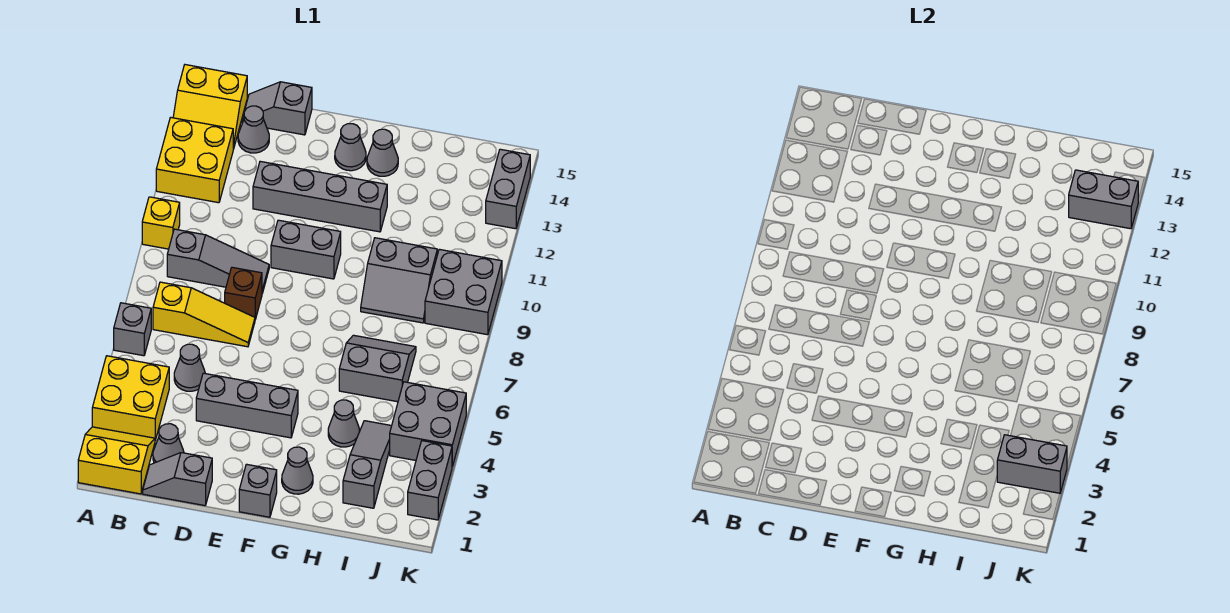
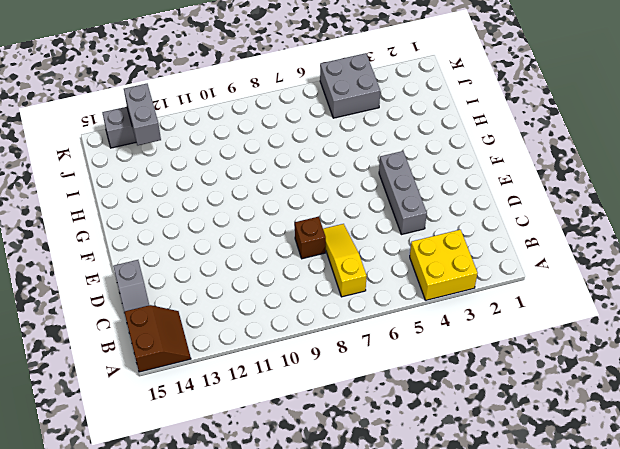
brown slope A14:B15 level 1 top 15 -> yellow slope A14:B15 level 1 top 15
none -> yellow slope A1:B2 level 1 top 1
none -> grey brick A6 level 1
none -> yellow brick A10 level 1
none -> yellow brick A12:B13 level 1

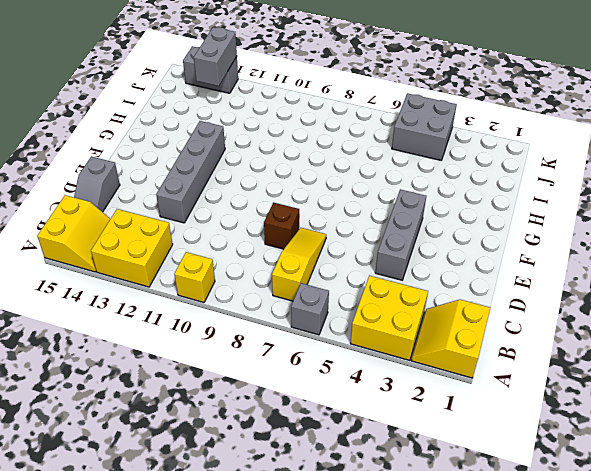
none -> grey slope B9:D9 level 1 top B
none -> grey slope C1:D1 level 1 top D
none -> grey cone C2 level 1
none -> grey cone C5 level 1

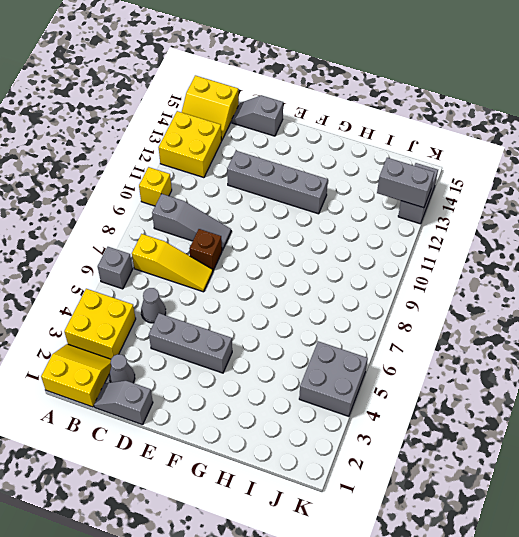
none -> grey cone C14 level 1
none -> grey brick E10:F10 level 1
none -> grey brick F1 level 1
none -> grey cone F14 level 1

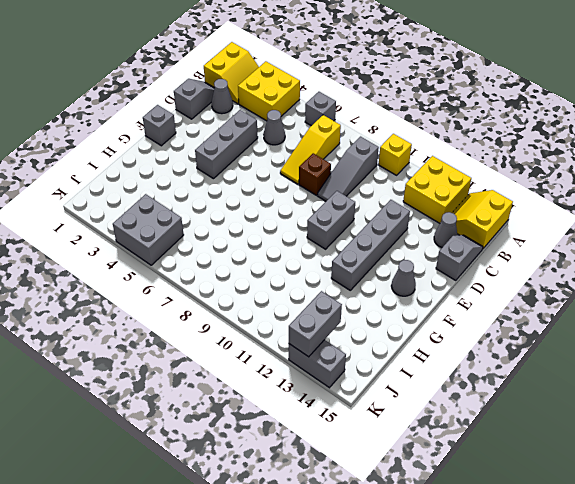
none -> grey cone G2 level 1
none -> grey cone G14 level 1
none -> grey cone H4 level 1
none -> grey slope H6:I7 level 1 top 6

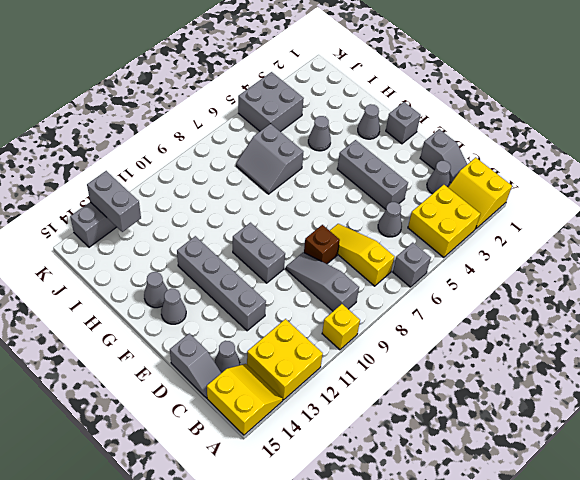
none -> grey slope H9:I10 level 1 top 10
none -> grey slope I2:I4 level 1 top 2
none -> grey brick J9:K10 level 1
none -> grey brick K2:K3 level 1

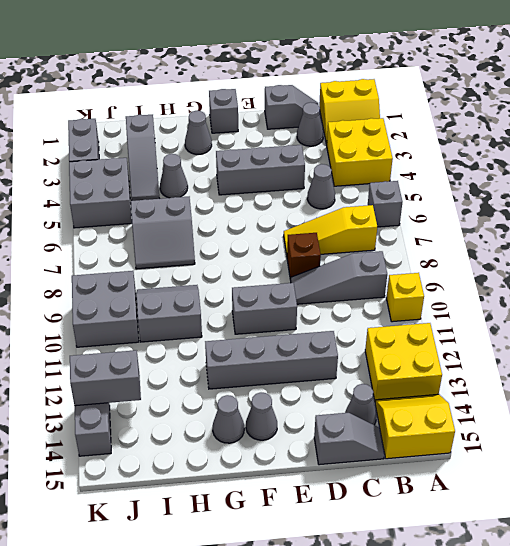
none -> grey brick J3:K3 level 2

